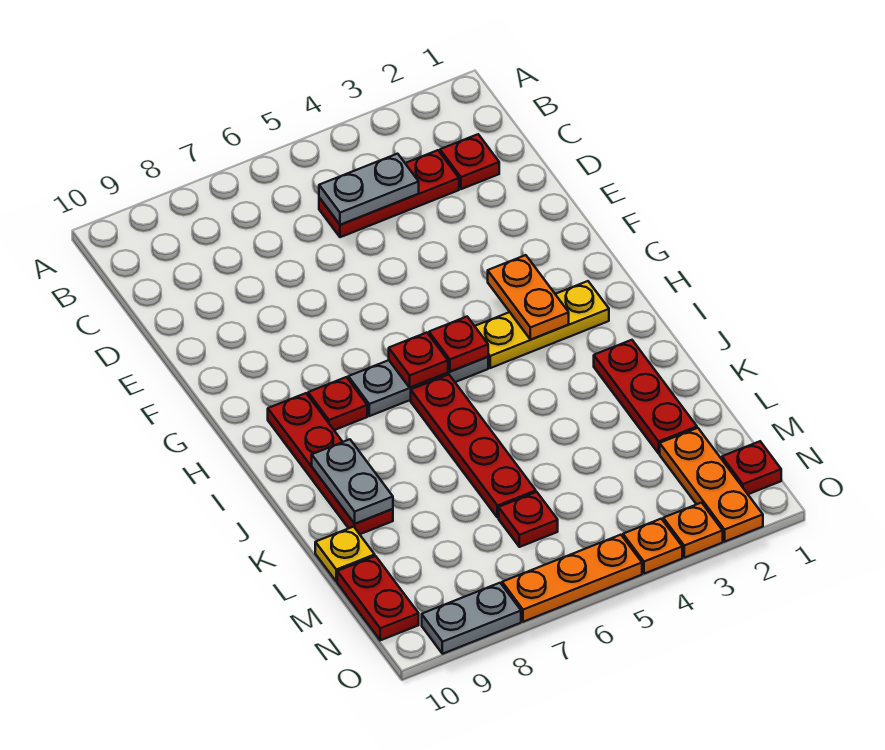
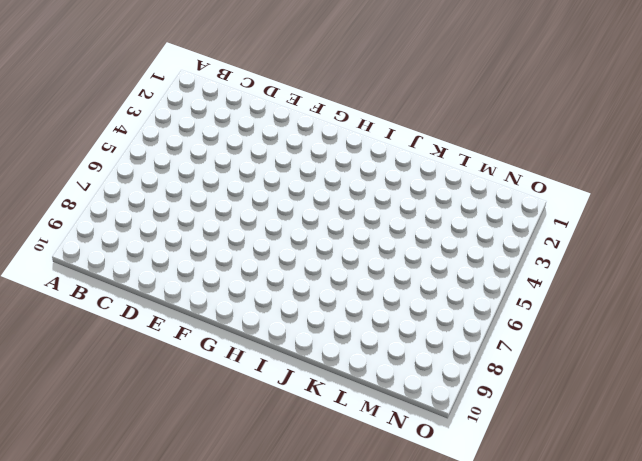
none -> red plate C2 level 1
none -> red plate C3:C5 level 1
none -> yellow plate H2:H4 level 1

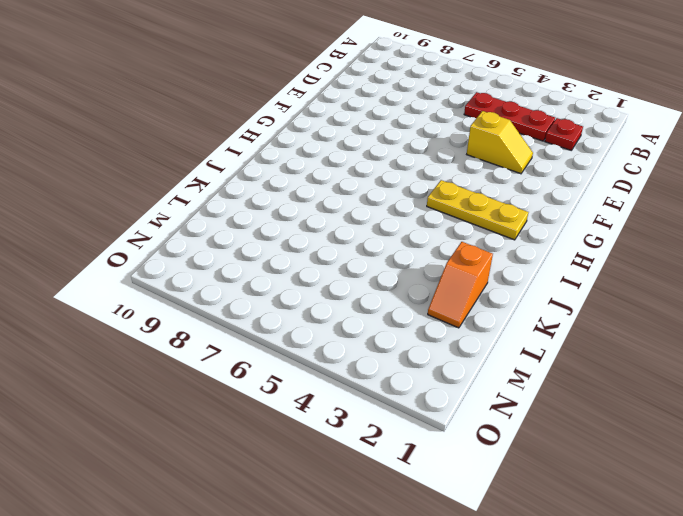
yellow slope E3:E4 level 1 top 4 -> none
orange slope K2:L2 level 1 top K -> red plate J2:L2 level 1
none -> grey plate H5:H7 level 1
none -> red plate H8 level 1
none -> red plate H9:K9 level 1

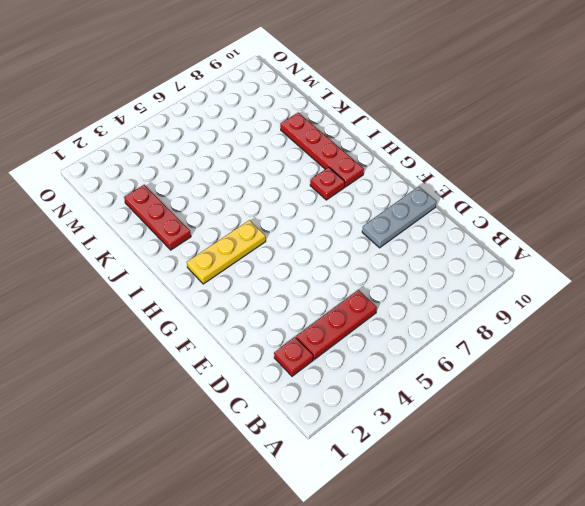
grey plate E8:E10 level 1 -> grey plate H5:H7 level 1
none -> red plate I6:L6 level 1
none -> yellow plate L10 level 1
none -> orange plate M2:O2 level 1

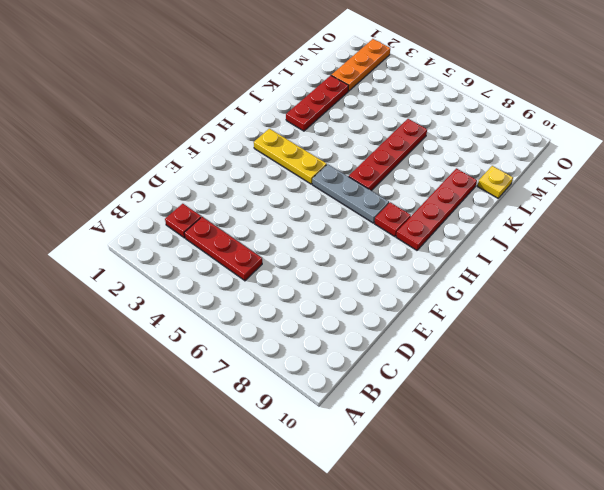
none -> red plate M6 level 1
none -> red plate M10:N10 level 1
none -> red plate N1 level 1

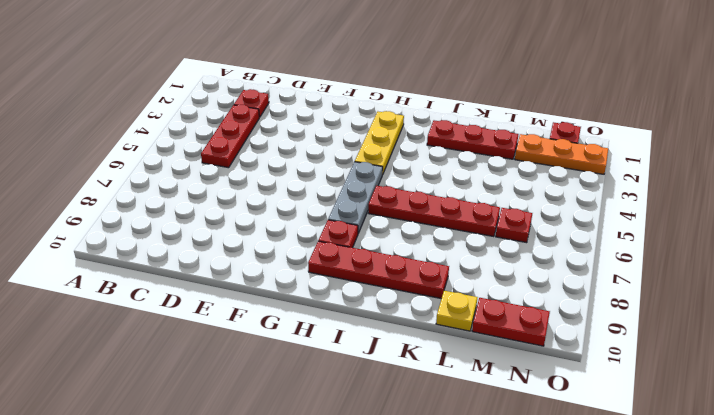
none -> orange plate O3 level 1
none -> orange plate O4 level 1
none -> orange plate O5:O7 level 1

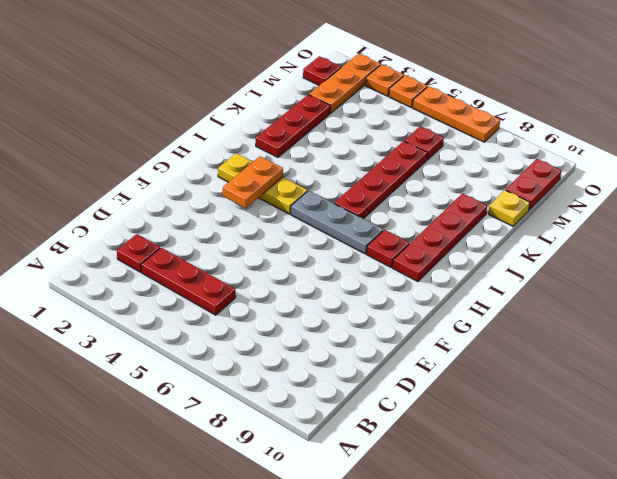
none -> grey plate O8:O9 level 1
none -> grey plate C4:C5 level 2
none -> red plate H5 level 2

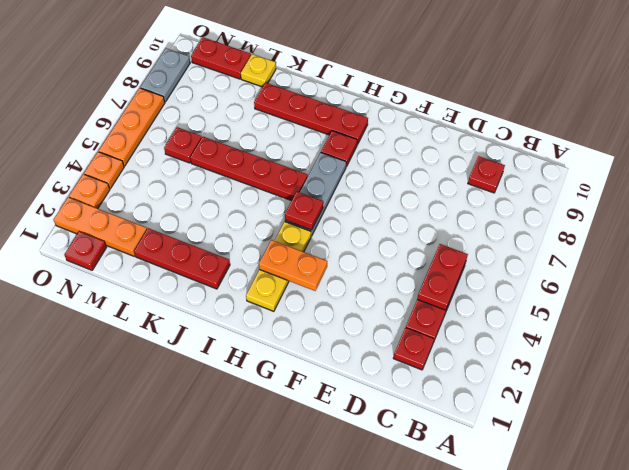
red plate C4:C5 level 2 -> grey plate C4:C5 level 2
red plate C9 level 1 -> red plate H6 level 2
none -> grey plate J9:K9 level 2

